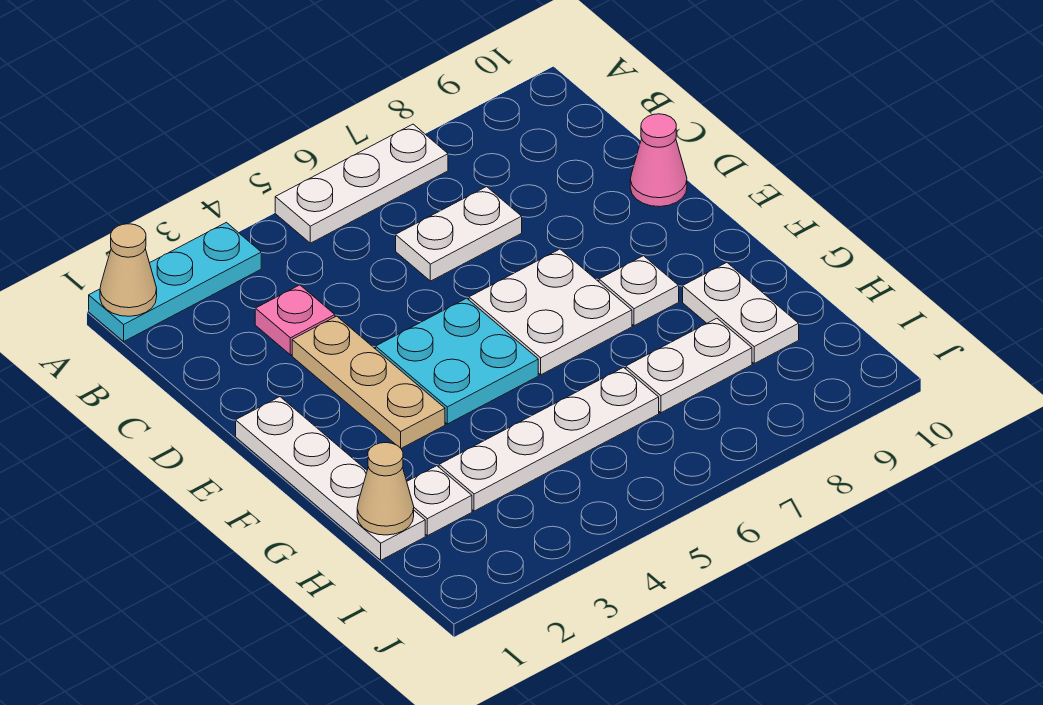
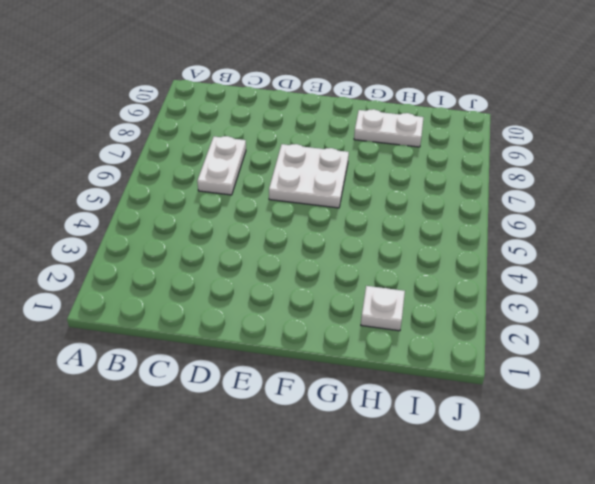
none -> cyan plate A1:A3 level 1
none -> white plate A5:A7 level 1
none -> pink plate C3 level 1

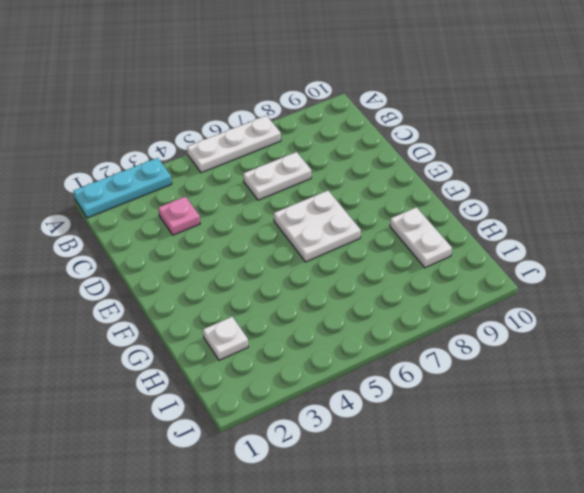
none -> tan plate D3:F3 level 1
none -> pink cone D10 level 1
none -> white plate E1:H1 level 1

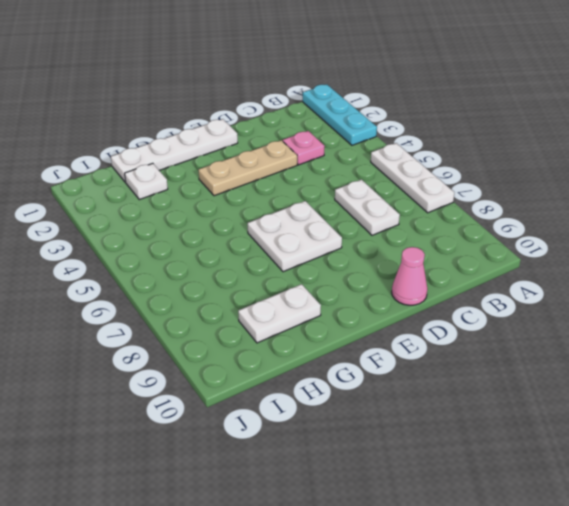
none -> cyan plate E4:F5 level 1
none -> white plate F8 level 1
none -> white plate H3:H6 level 1

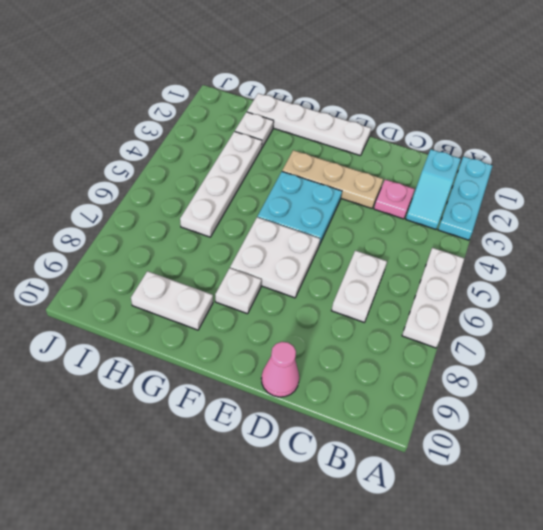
cyan slope B2:B3 level 1 top 2 -> none
none -> white plate H7:H8 level 1
none -> tan cone A1 level 2
none -> tan cone H1 level 2

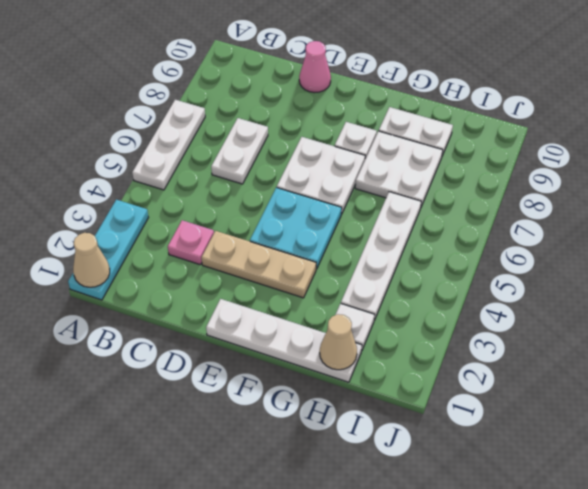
white plate G7:H8 level 1 -> white plate H7:H8 level 1

